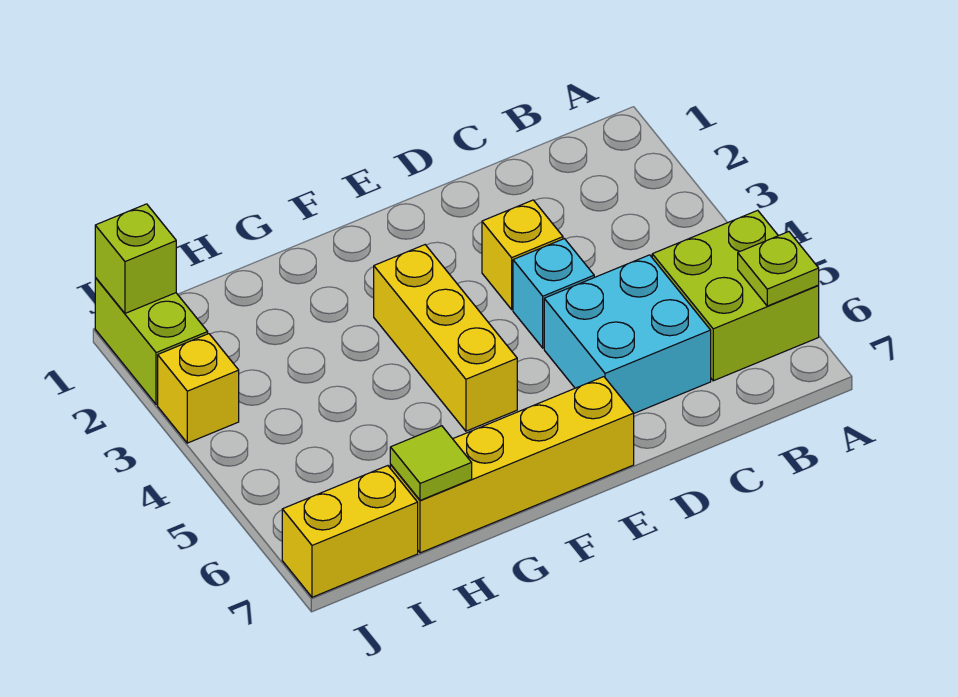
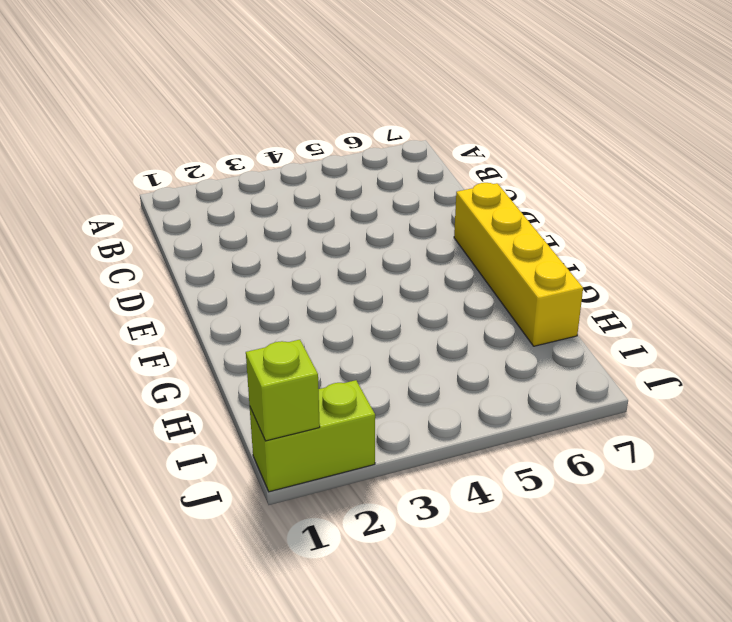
none -> lime brick A5:B6 level 1
none -> cyan brick C5:D6 level 1
none -> yellow brick D3 level 1

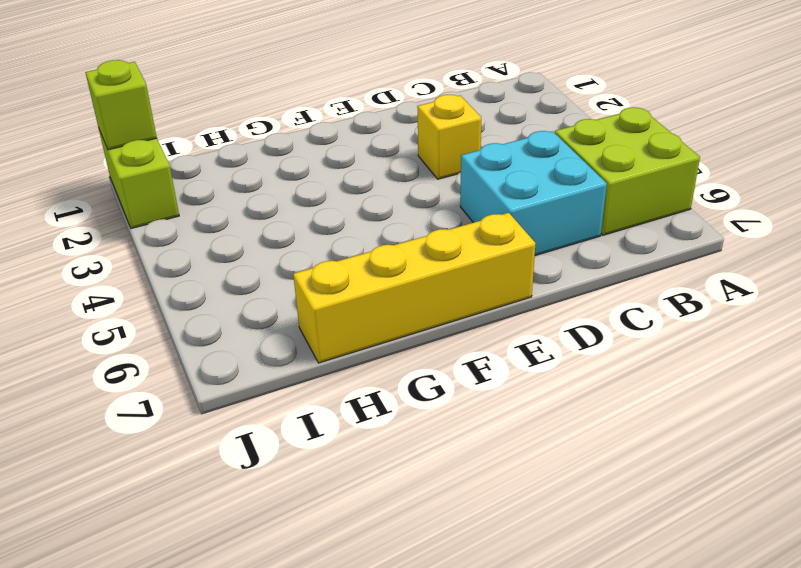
none -> cyan brick D4 level 1
none -> yellow brick F3:F5 level 1
none -> yellow brick I7:J7 level 1

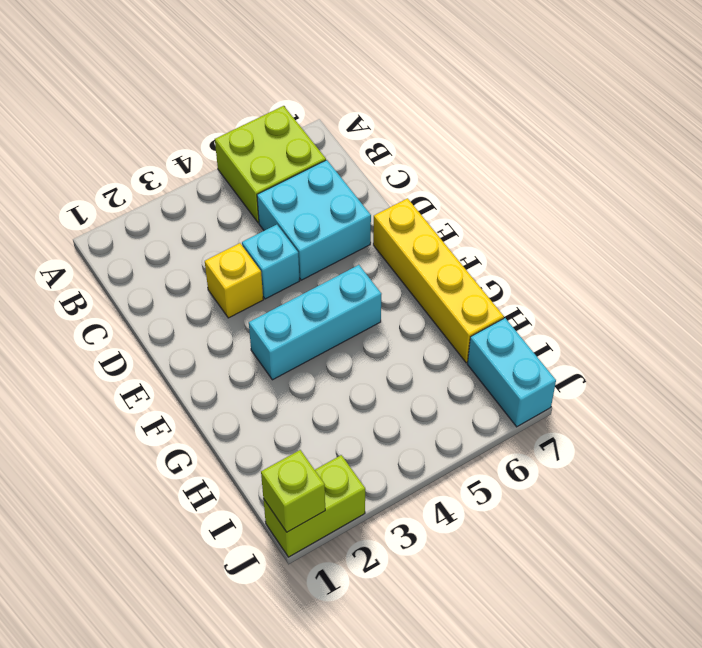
cyan brick F3:F5 level 1 -> yellow brick F3:F5 level 1
cyan brick I7:J7 level 1 -> yellow brick I7:J7 level 1
none -> yellow brick J3 level 1
none -> lime plate A6 level 2
none -> lime tile H7 level 2

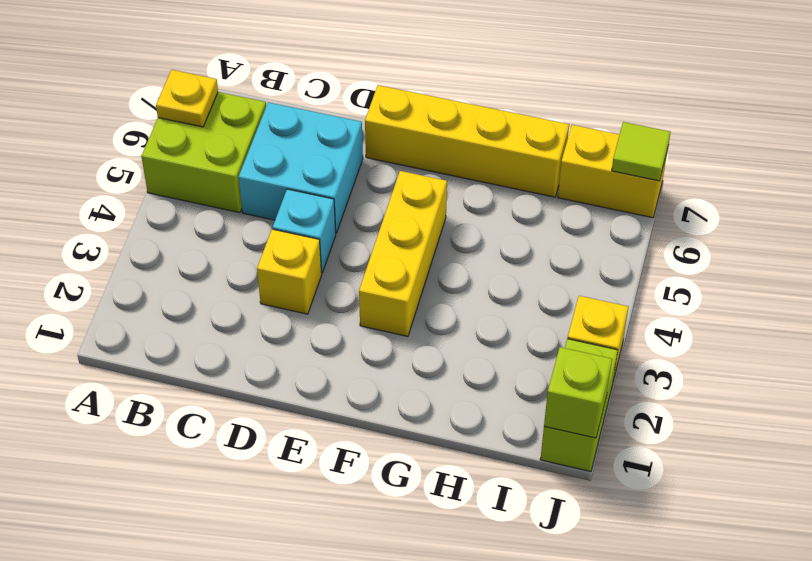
yellow plate A6 level 2 -> lime plate A6 level 2
lime tile J7 level 2 -> lime tile H7 level 2

